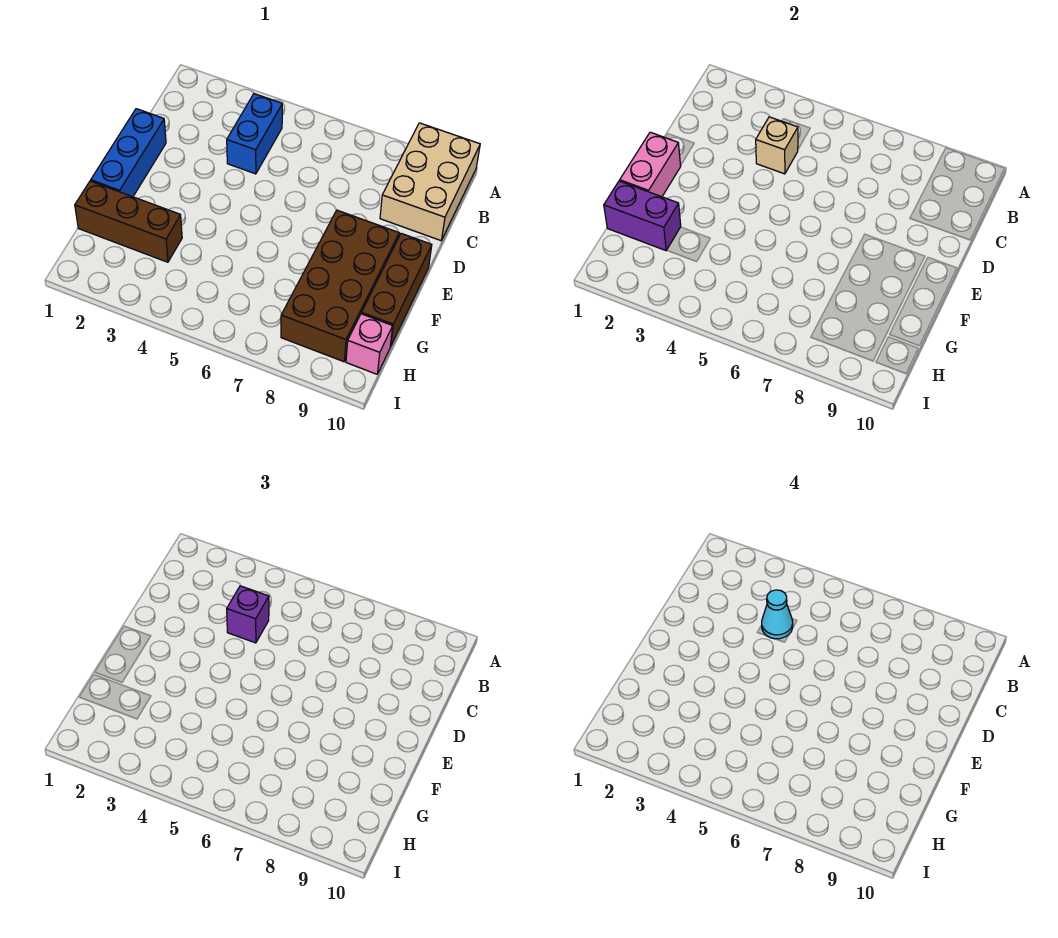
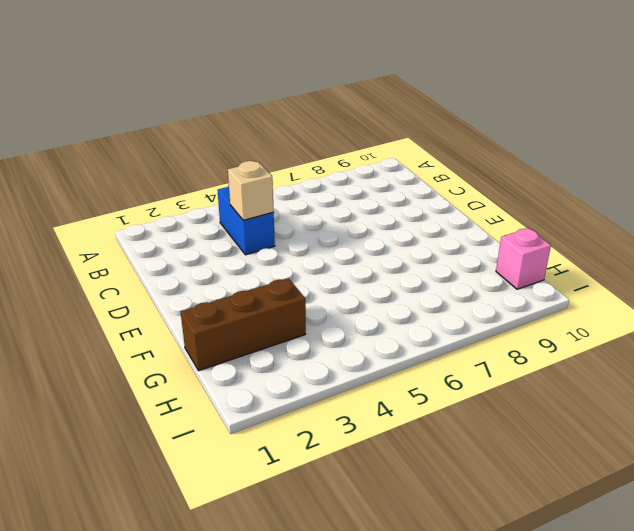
none -> tan brick A9:C10 level 1
none -> blue brick D1:F1 level 1
none -> brown brick E8:H9 level 1

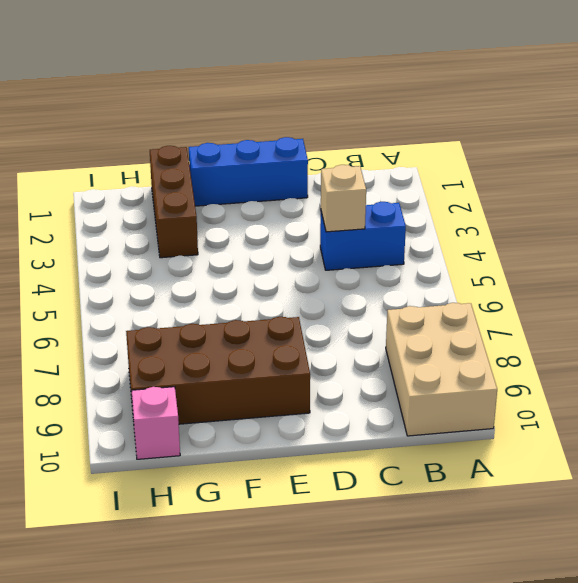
tan brick A8:B10 level 1 -> tan brick A9:C10 level 1
none -> brown brick E10:G10 level 1
none -> pink brick E1:F1 level 2
none -> purple brick G1:G2 level 2

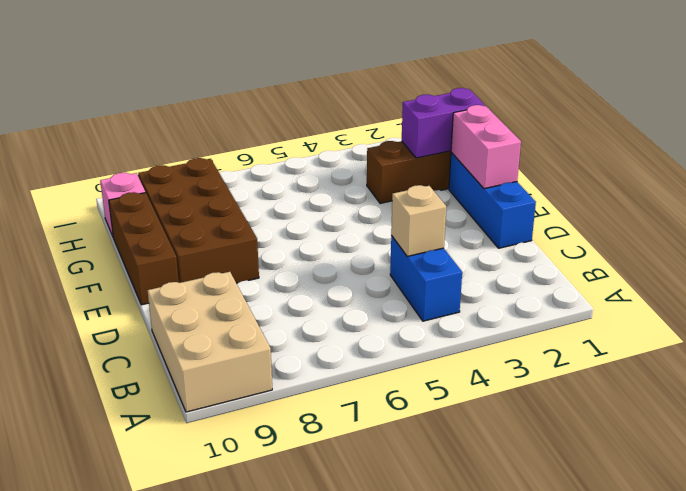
none -> purple brick C4 level 3
none -> cyan cone C4 level 4

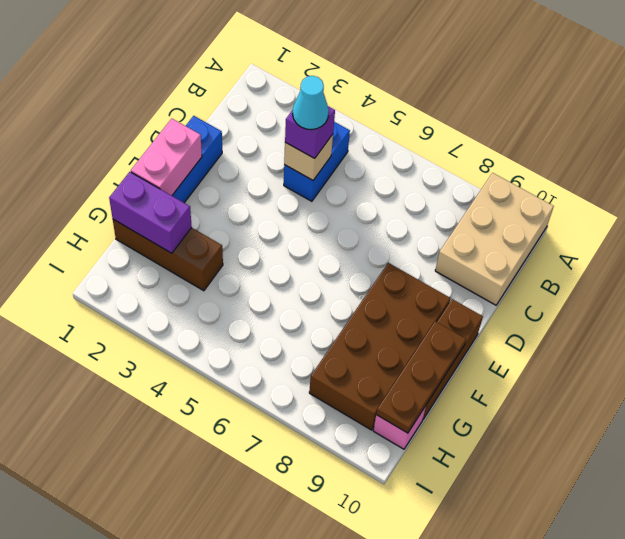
brown plate F10:H10 level 2 -> none

